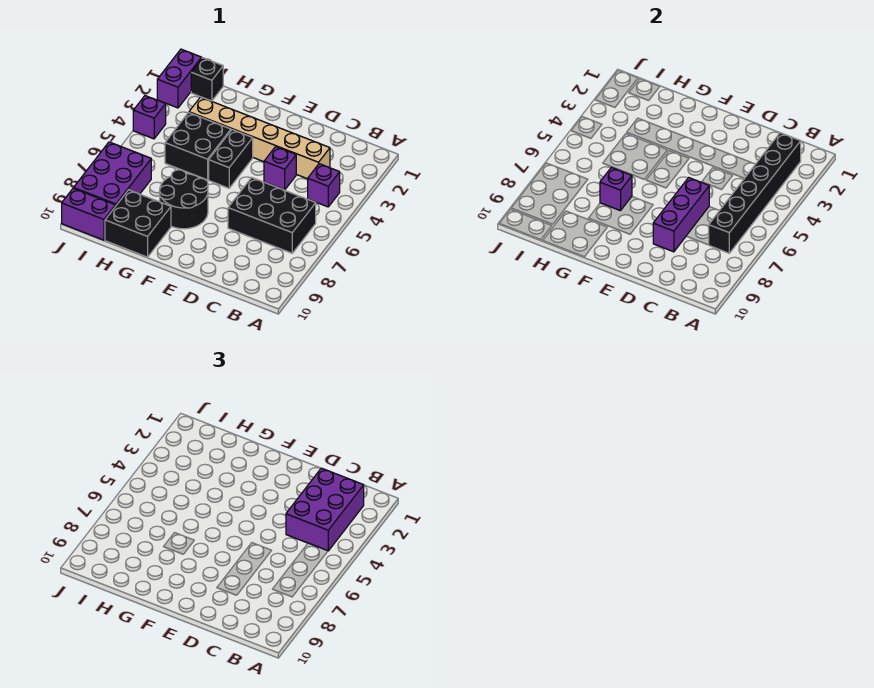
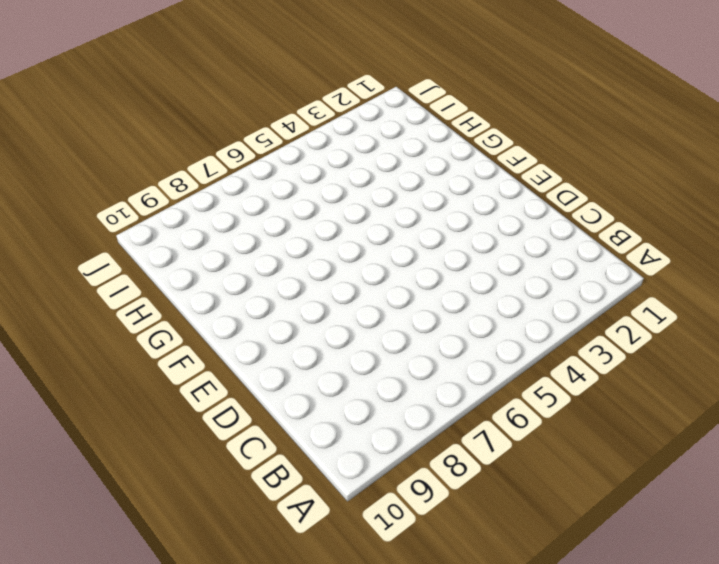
none -> purple brick B4 level 1
none -> black brick B6:D7 level 1
none -> tan brick C3:H3 level 1

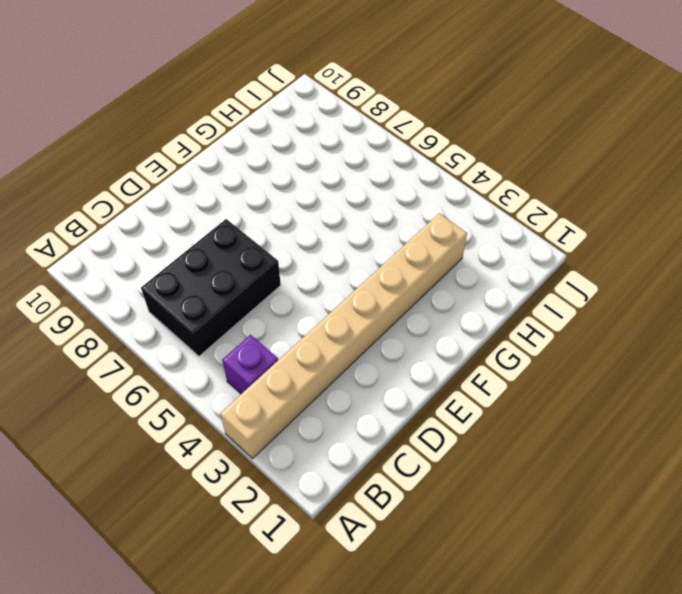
tan brick A3:H3 level 1 -> tan brick C3:H3 level 1
none -> purple brick D4 level 1
none -> black brick F4:F5 level 1
none -> black round brick F7:G8 level 1

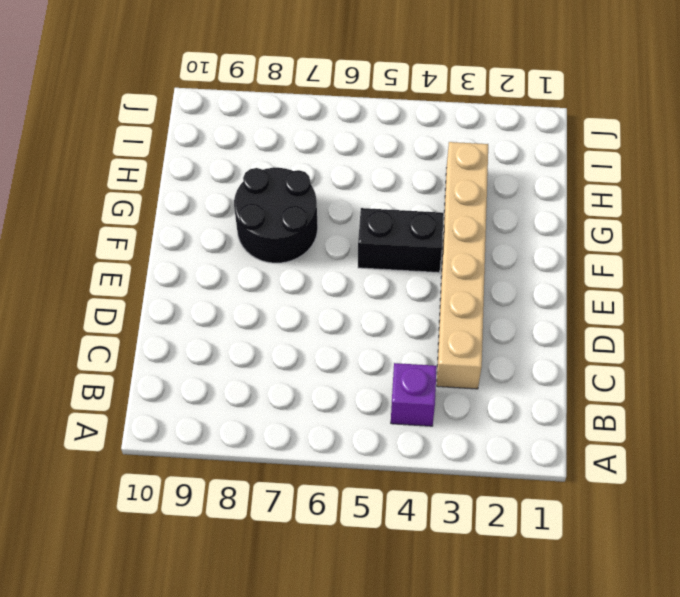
none -> black brick B6:D7 level 1
none -> purple brick D4 level 1
none -> black brick G4:H5 level 1

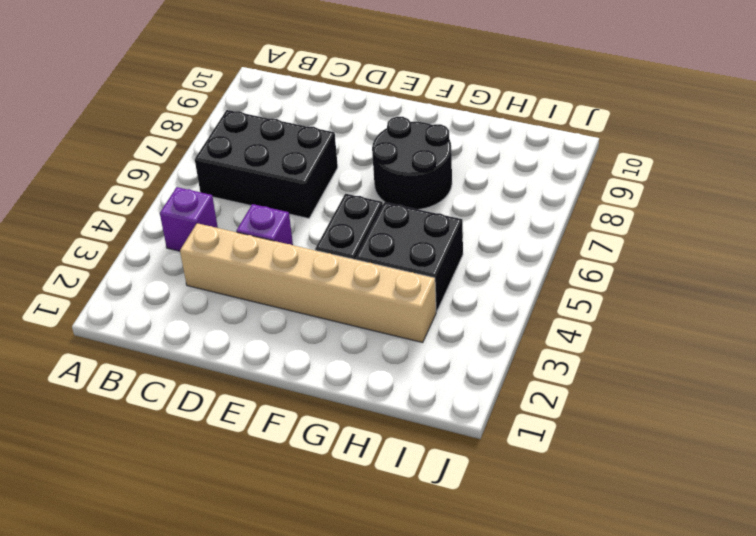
none -> black brick G9:H10 level 1
none -> black brick I1 level 1
none -> purple brick I7:J9 level 1

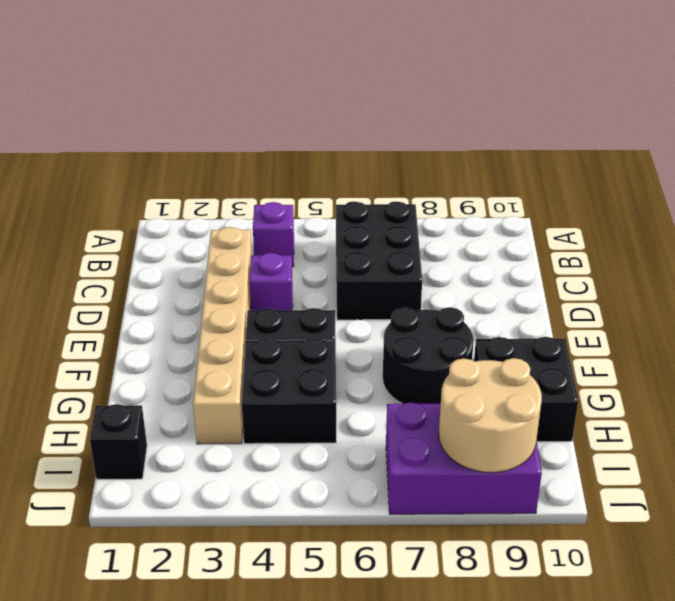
tan round brick I8:J9 level 2 -> none
none -> purple brick I10:J10 level 1
none -> purple brick J1:J2 level 1
none -> purple brick J4 level 1

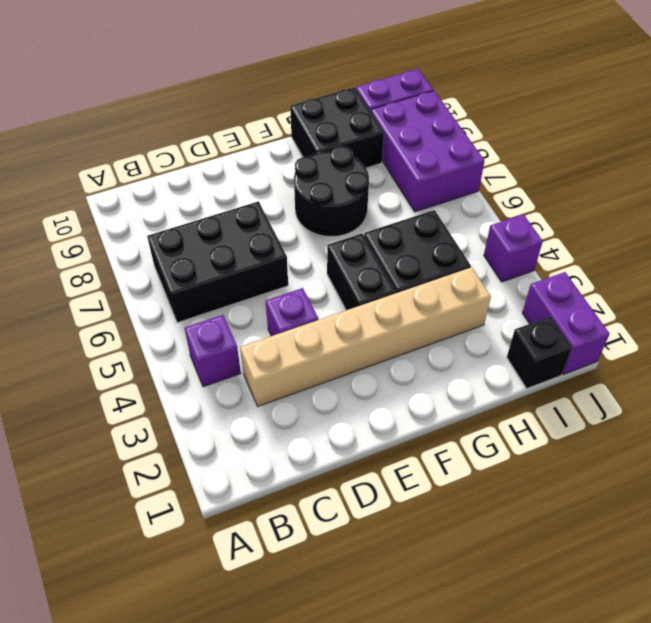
none -> black brick B2:B7 level 2
none -> purple brick D6:D8 level 2
none -> purple brick G7 level 2

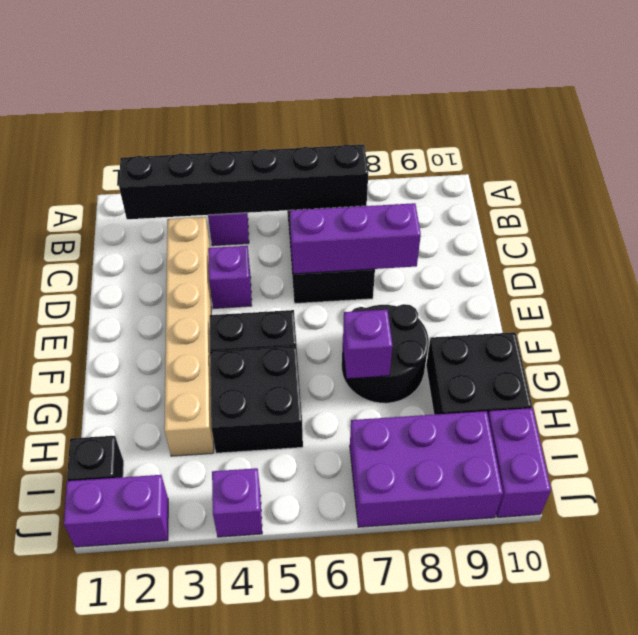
none -> purple brick B2:C4 level 3

